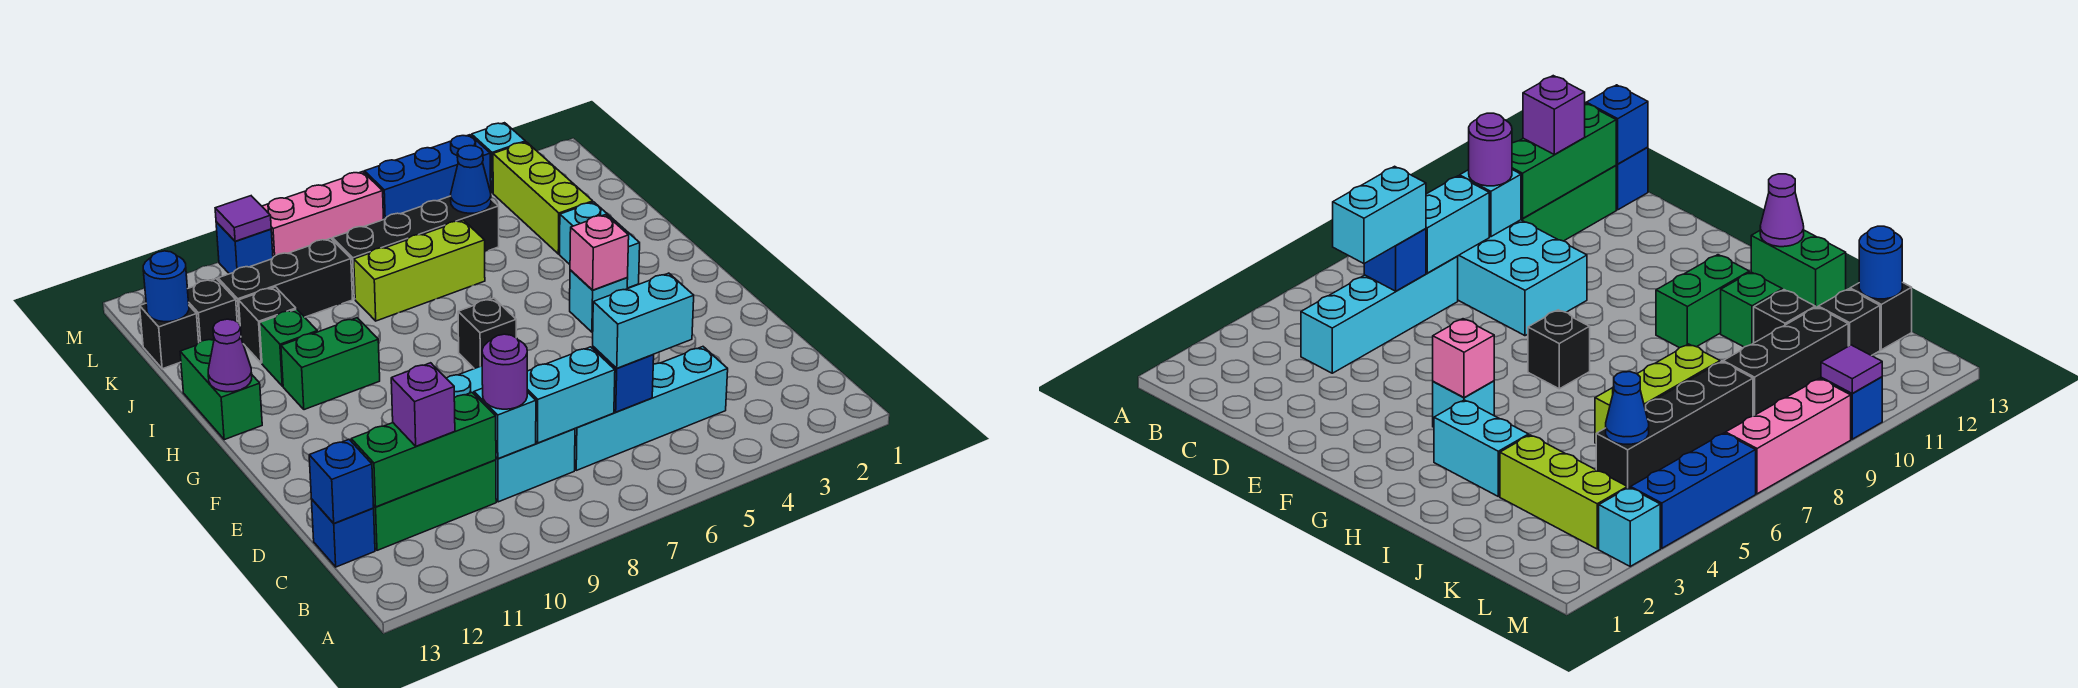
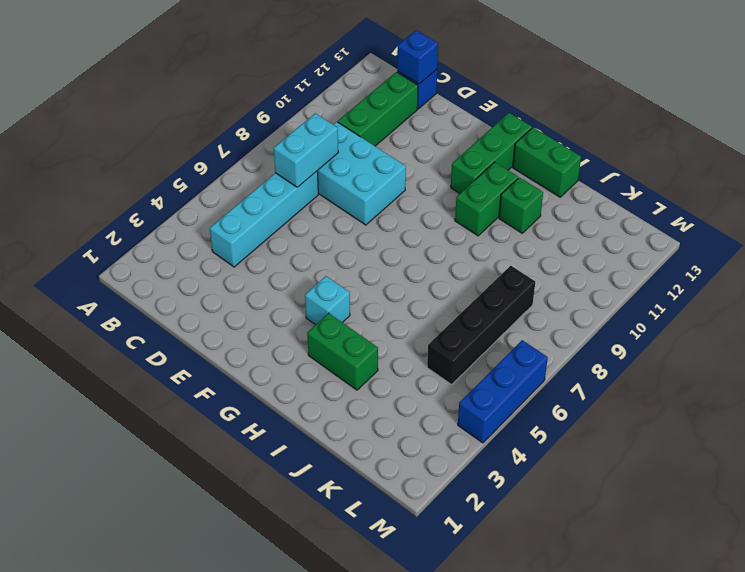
green brick G11:G13 level 1 -> green brick C10:C12 level 2
green brick H3:I3 level 1 -> cyan brick H3:I3 level 1
none -> black brick G7 level 1
none -> lime brick J3:L3 level 1
none -> lime brick J6:J8 level 1
none -> black brick J11 level 1

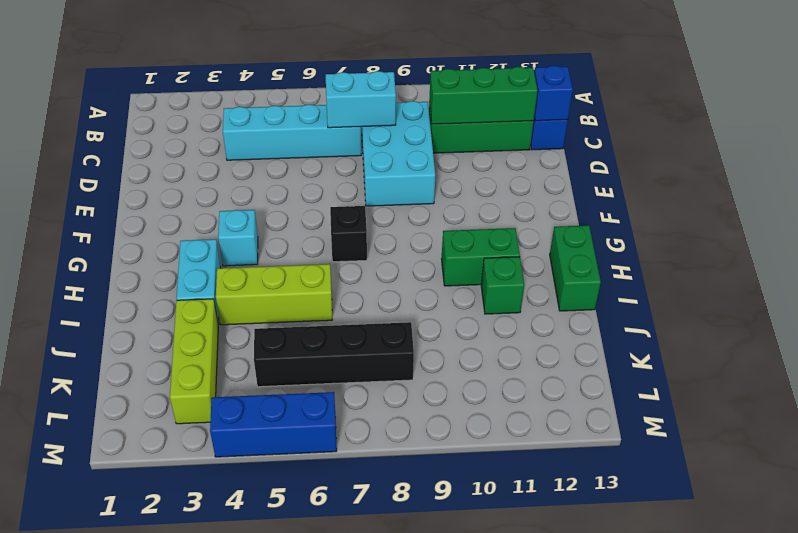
lime brick I4:I6 level 1 -> lime brick J6:J8 level 1
none -> black brick J11 level 1
none -> black brick K9:K11 level 1
none -> black brick K12 level 1
none -> black brick K13 level 1

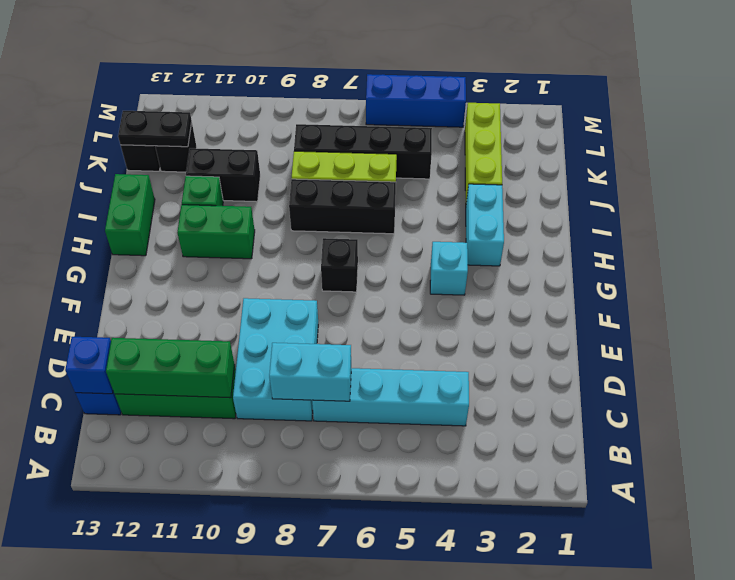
black brick I6:I8 level 1 -> black brick K9:K11 level 1
black brick J10:J11 level 1 -> black brick J11 level 1
black plate K12:K13 level 2 -> blue round brick K13 level 2
none -> cyan brick M3 level 1
none -> pink brick M7:M9 level 1
none -> blue brick M10 level 1
none -> blue brick C6 level 2

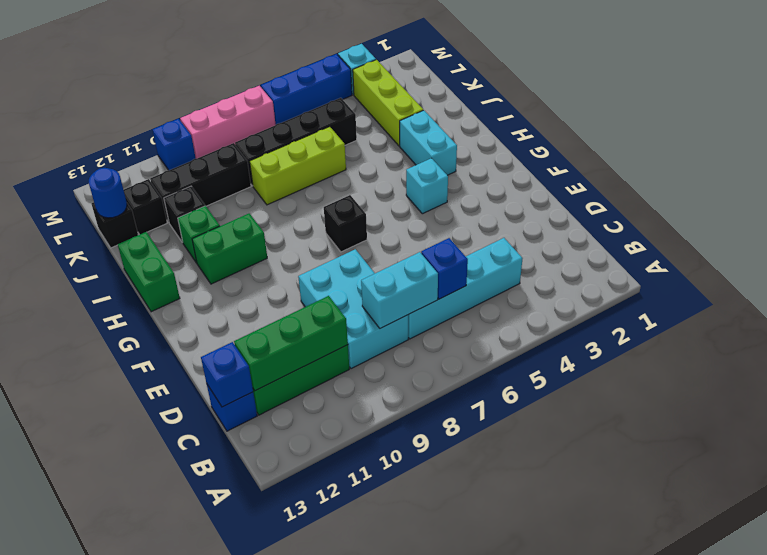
none -> cyan brick C9 level 2
none -> pink brick G4 level 2
none -> purple cone H13 level 2
none -> blue cone K5 level 2

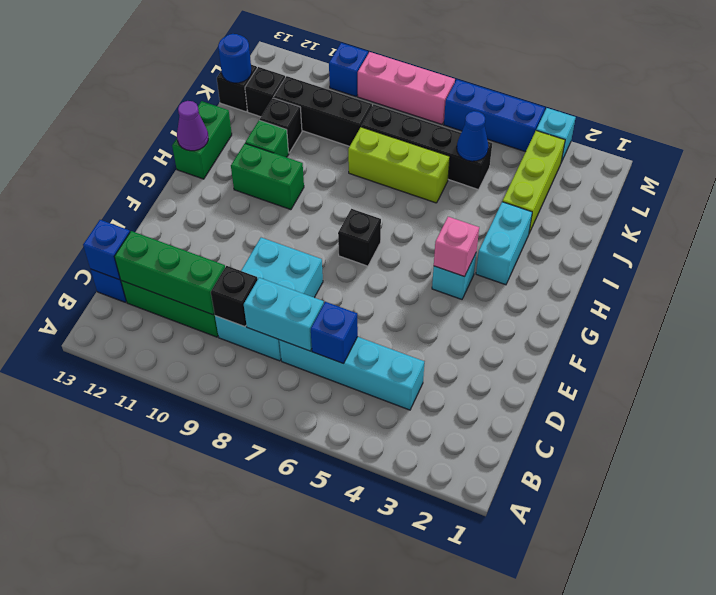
black brick C9 level 2 -> cyan brick C9 level 2
none -> purple tile M10 level 2
none -> cyan brick C5:C6 level 3
none -> purple round brick C9 level 3
none -> purple brick C11 level 3

